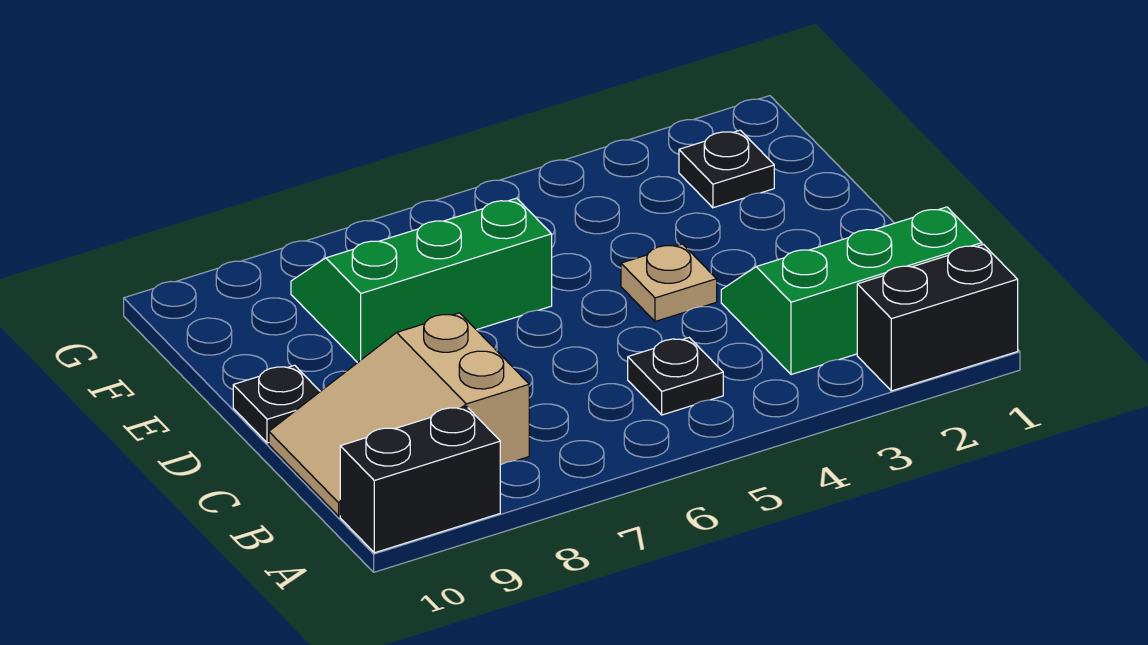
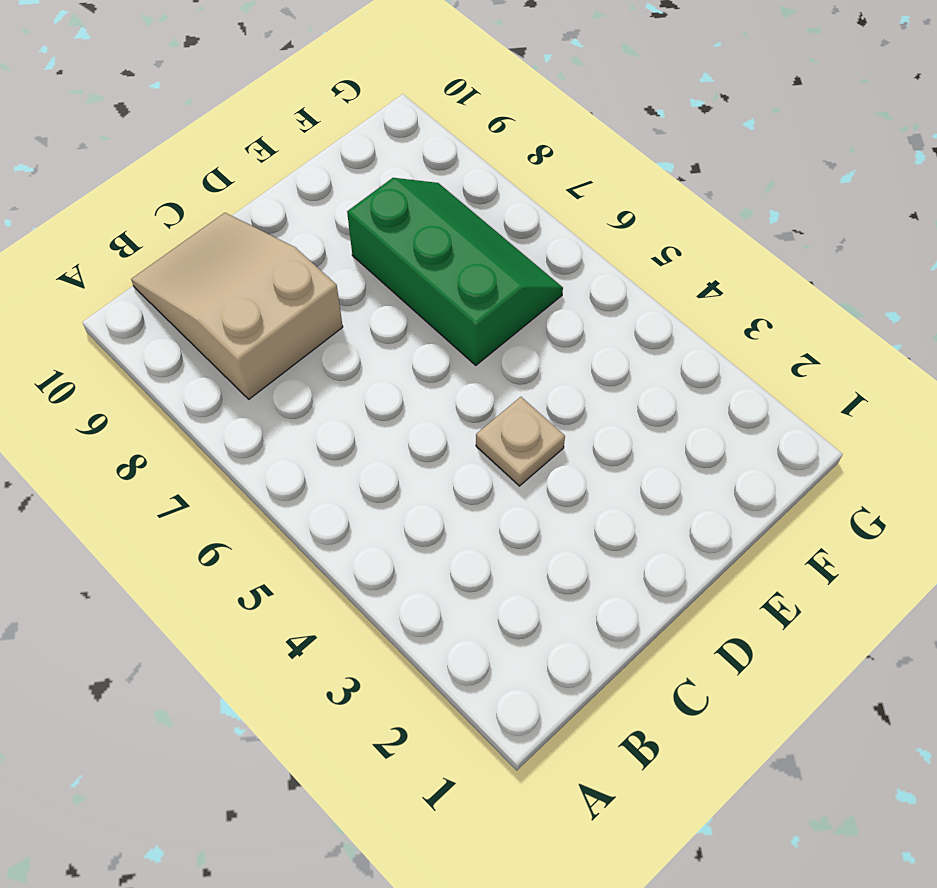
none -> black brick A1:A2 level 1
none -> black brick A9:A10 level 1

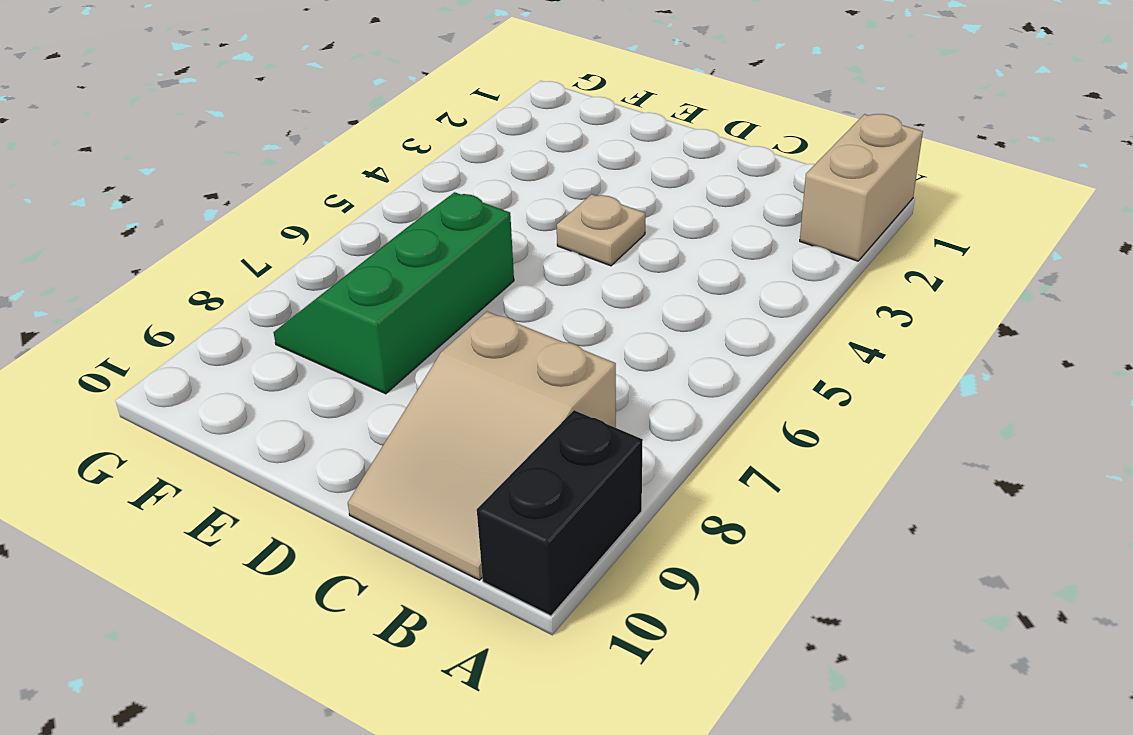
tan brick A1:A2 level 1 -> black brick A1:A2 level 1
none -> green slope B1:C3 level 1 top B
none -> black plate B5 level 1

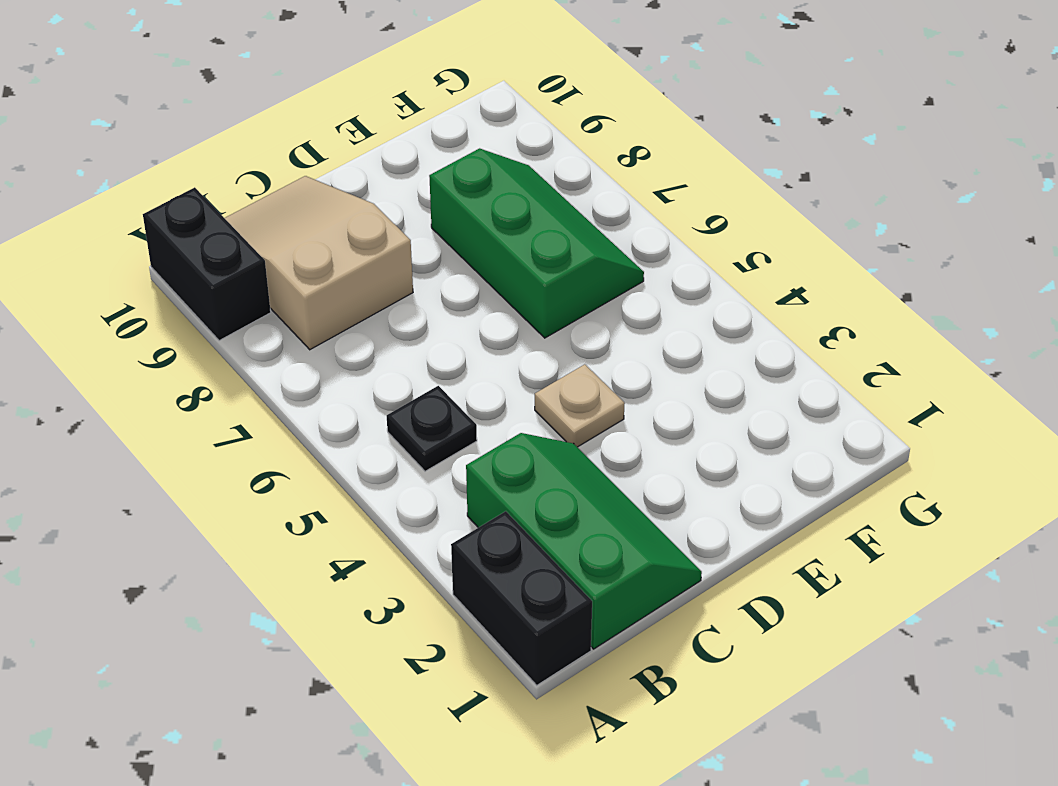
none -> black plate D10 level 1
none -> black plate F2 level 1

